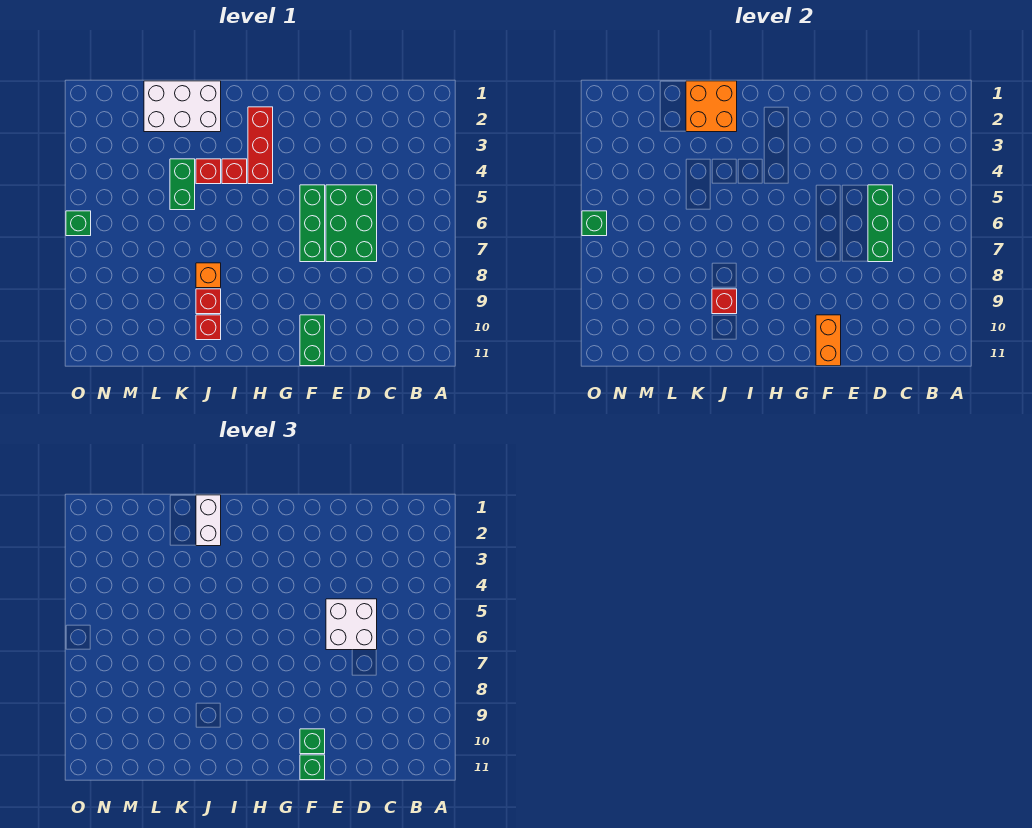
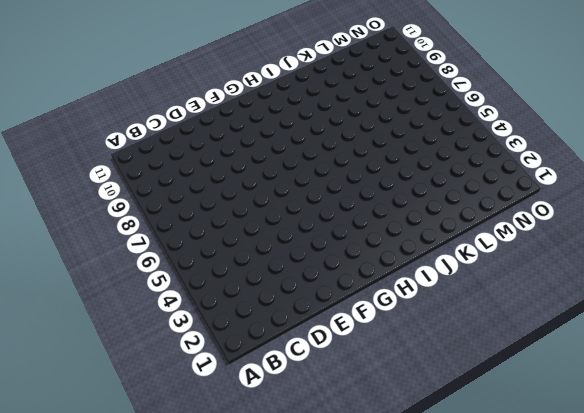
none -> green brick D5:E7 level 1
none -> green brick F5:F7 level 1
none -> green brick F10:F11 level 1

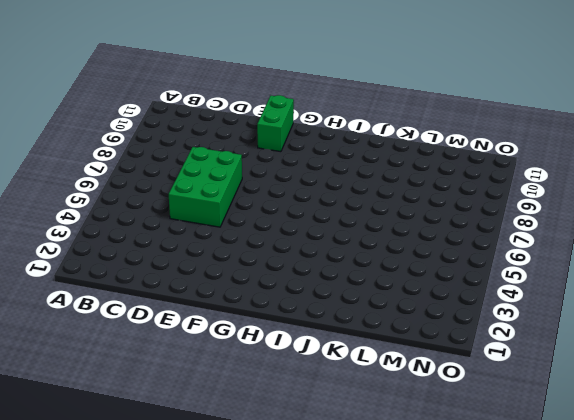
none -> green brick F5:F7 level 1
none -> red brick H2:H4 level 1
none -> red brick I4 level 1

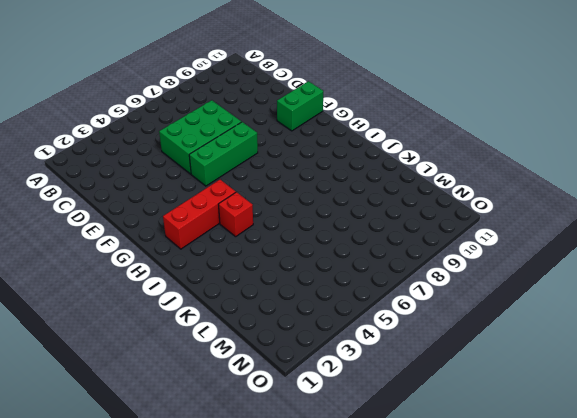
none -> white brick J1:L2 level 1
none -> red brick J4 level 1
none -> orange brick J8 level 1

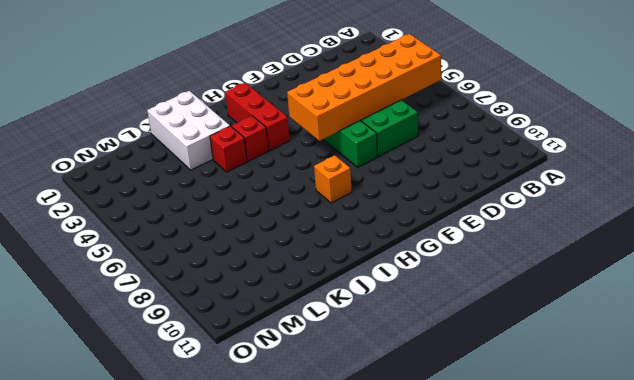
orange brick B5:G6 level 2 -> green brick D5:D7 level 2
orange brick H8 level 1 -> orange brick J8 level 1
white brick J1:K3 level 1 -> white brick J1:L2 level 1
none -> green brick F10:F11 level 1
none -> red brick J9 level 1
none -> red brick J10 level 1

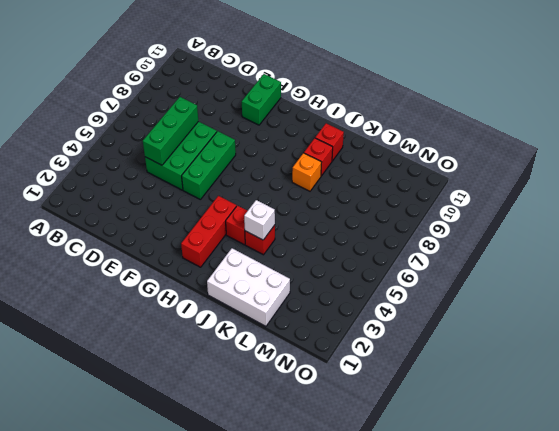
white brick J4 level 2 -> none
none -> green brick K4:K5 level 1
none -> green brick O6 level 1
none -> orange brick F10:F11 level 2

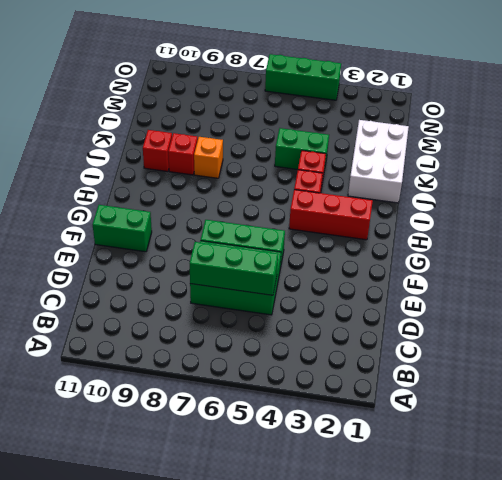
green brick O4:O6 level 1 -> green brick O6 level 1
none -> orange brick F10:F11 level 2
none -> orange brick J1:K2 level 2
none -> red brick J9 level 2

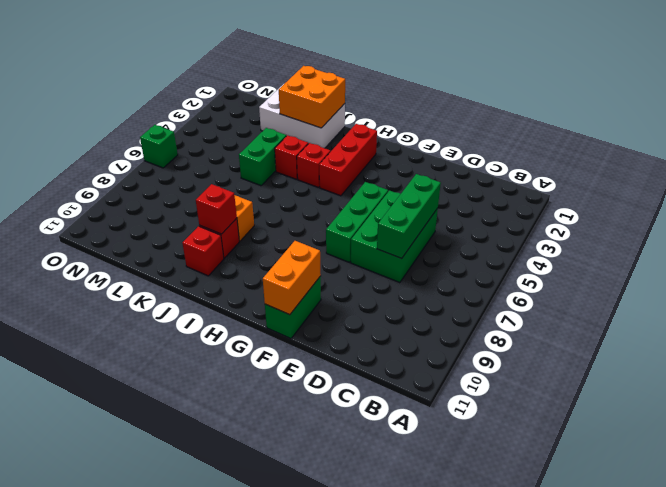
none -> green brick O6 level 2
none -> white brick D5:E6 level 3
none -> green brick F10 level 3

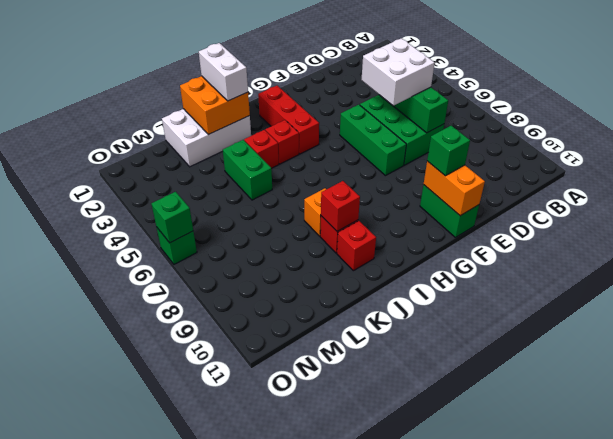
none -> green brick F11 level 3

